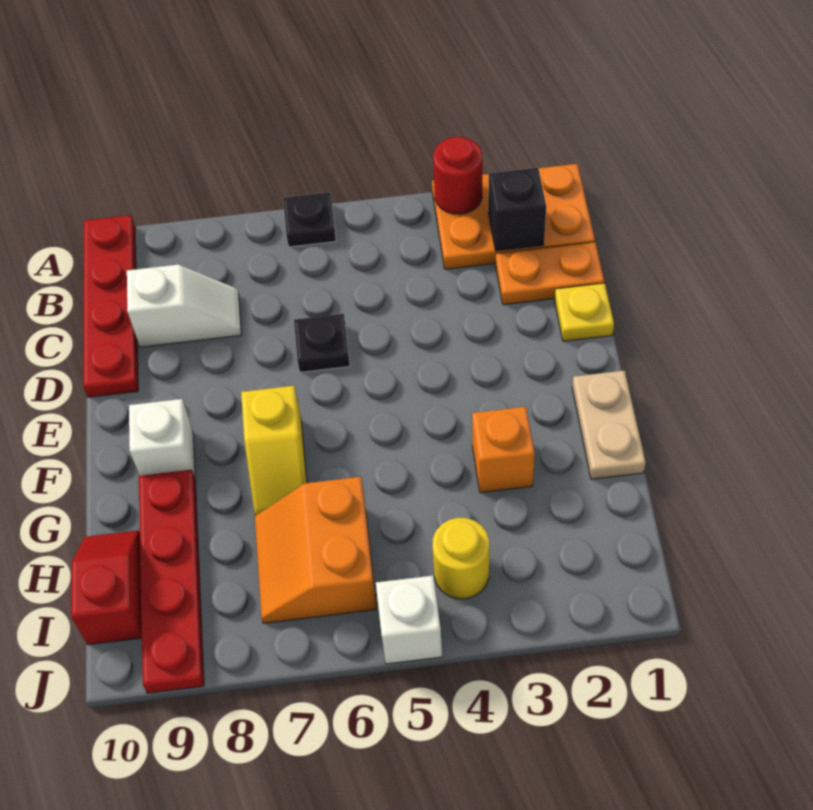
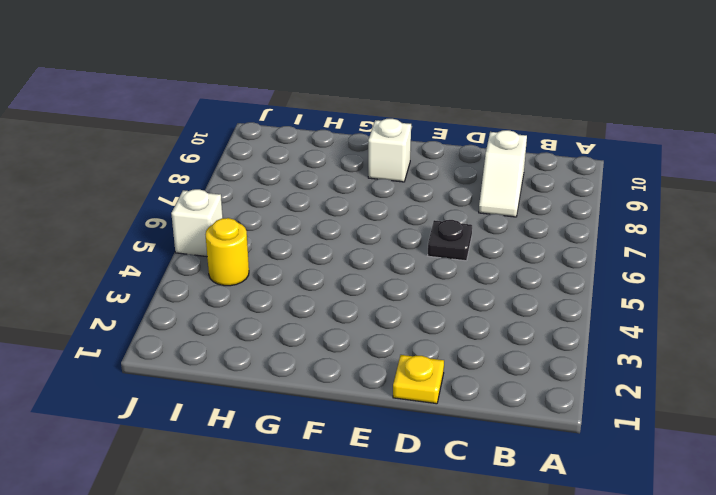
none -> orange plate A1:B3 level 1
none -> black plate A6 level 1
none -> red plate A10:D10 level 1

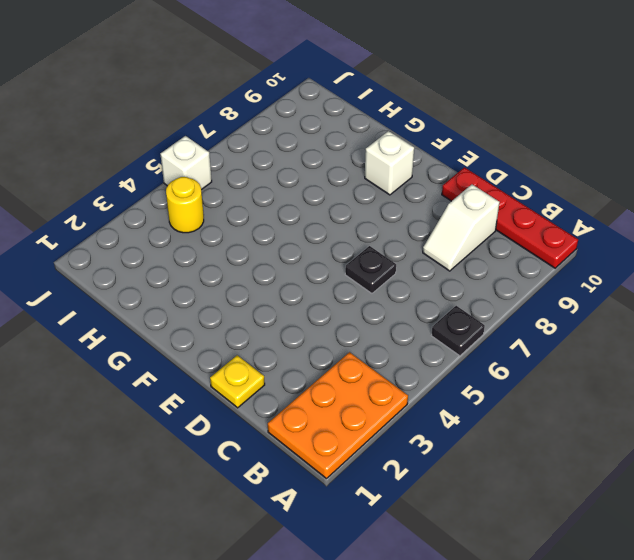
none -> orange plate C1:C2 level 1
none -> tan plate F1:G1 level 1
none -> yellow slope F7:G7 level 1 top F

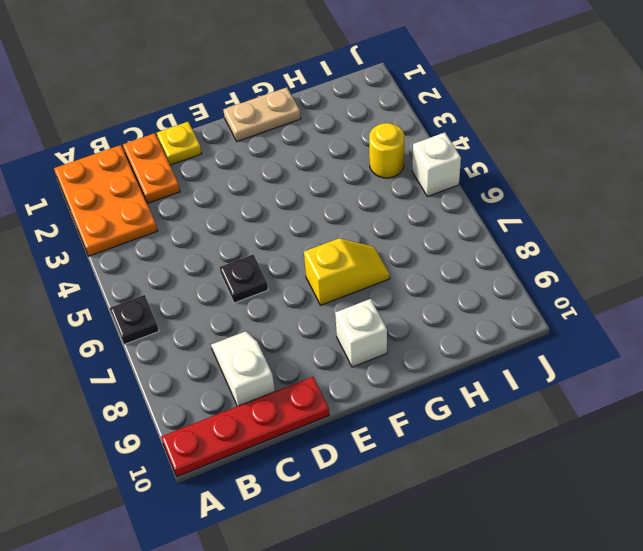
none -> orange brick G3 level 1
none -> red plate G9:J9 level 1
none -> orange slope H6:I7 level 1 top 6

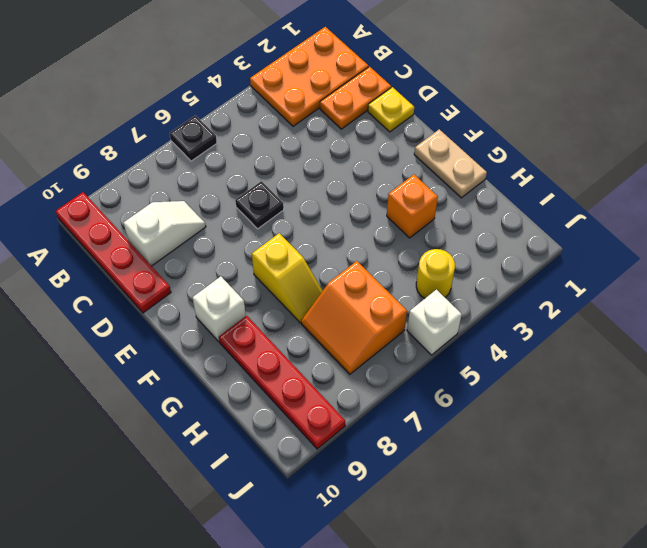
none -> red slope H10:I10 level 1 top I
none -> red round brick A3 level 2
none -> black brick B2 level 2

